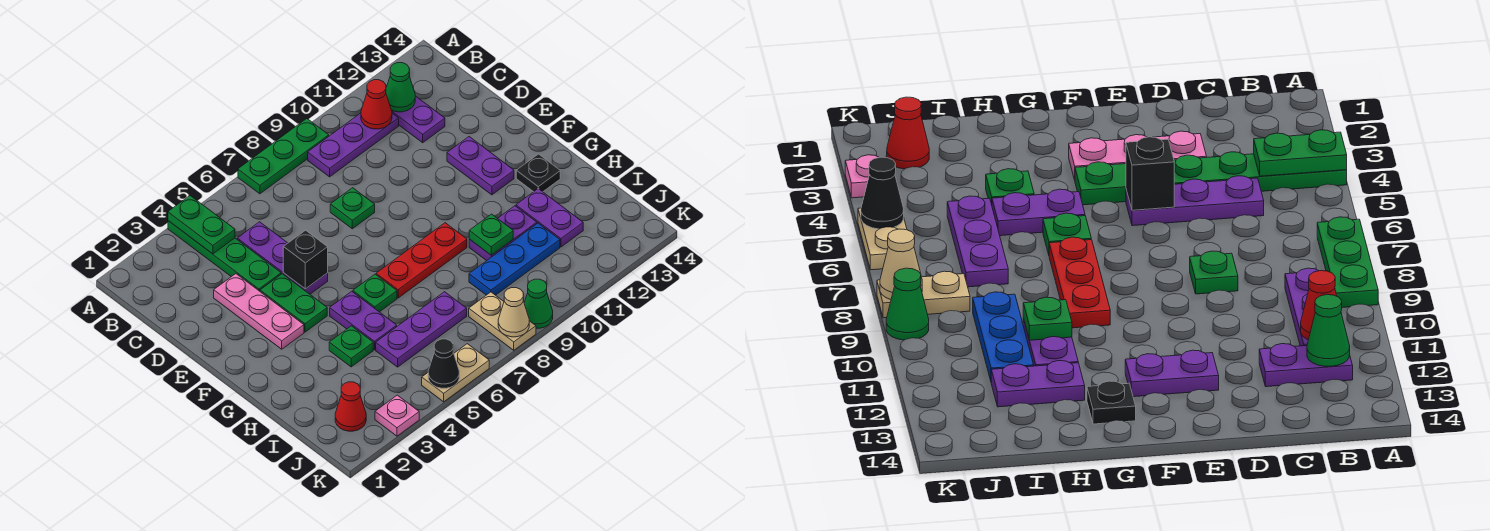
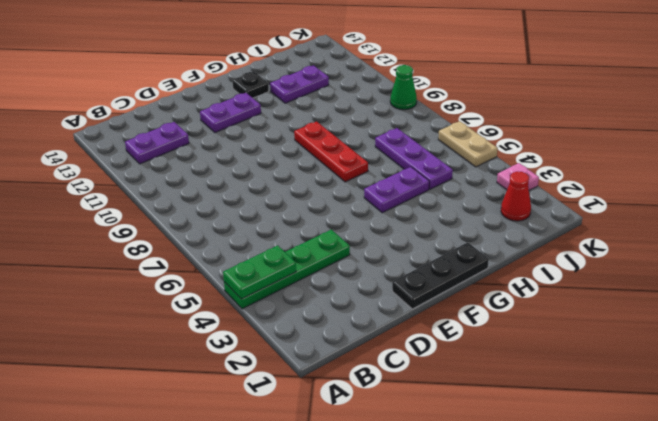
black plate E1:G1 level 1 -> none
none -> green plate A7:A9 level 1
none -> purple plate B9:B11 level 1
none -> purple plate C5:E5 level 1
none -> pink plate D3:F3 level 1

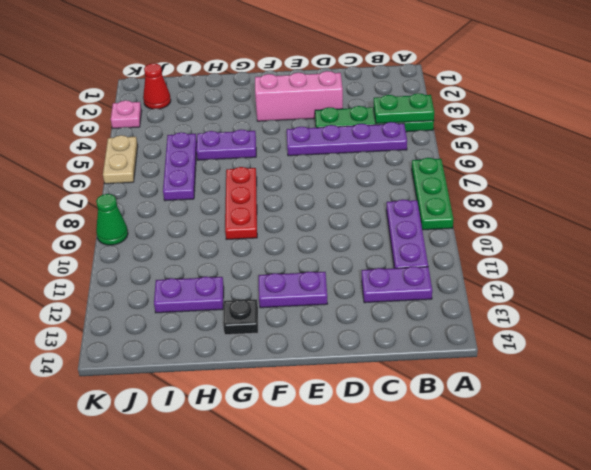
purple plate B5:E5 level 1 -> purple plate C5:E5 level 1
pink brick D3:F3 level 1 -> pink plate D3:F3 level 1
none -> green plate D8 level 1
none -> green plate E4:F4 level 1
none -> green plate G6 level 1
none -> green plate H4 level 1

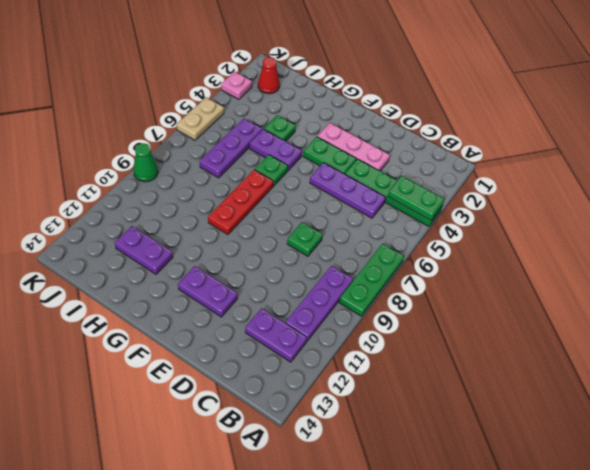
none -> black plate G13 level 1
none -> purple plate H10:H11 level 1
none -> blue plate I9:I11 level 1
none -> tan plate J8:K8 level 1

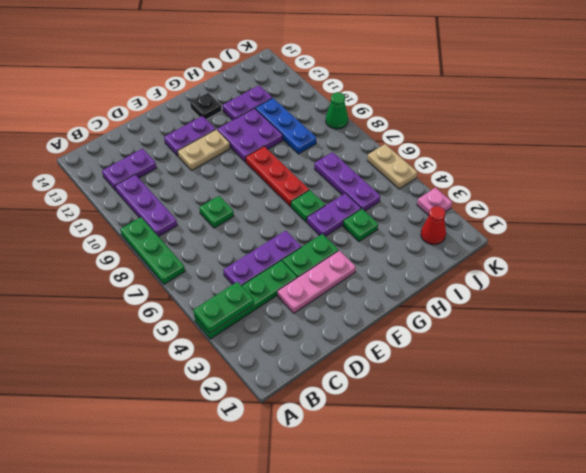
tan plate E11:F11 level 1 -> tan plate J8:K8 level 1
purple plate G10:H11 level 1 -> purple plate H10:H11 level 1
none -> red cone B11 level 2
none -> green cone B12 level 2
none -> black brick E5 level 2
none -> green plate H10 level 2

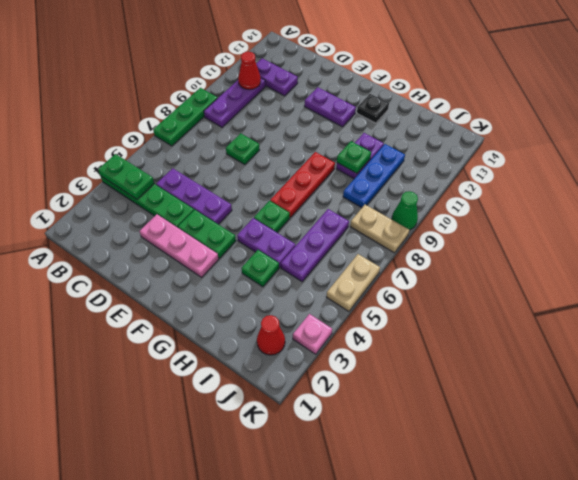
none -> purple plate H12:I12 level 1
none -> green cone B12 level 2
none -> black brick E5 level 2
none -> black cone K5 level 2

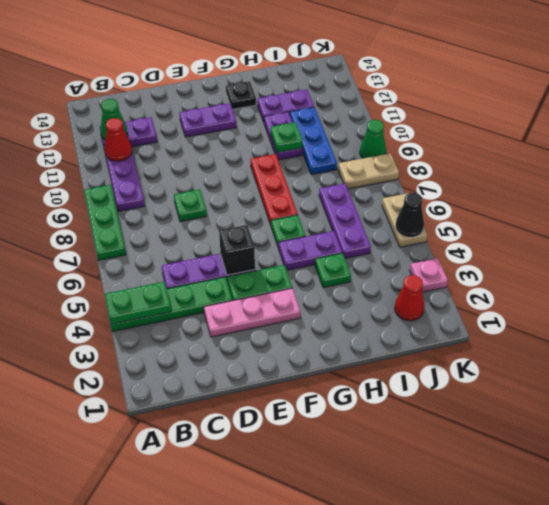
none -> tan cone K8 level 2

